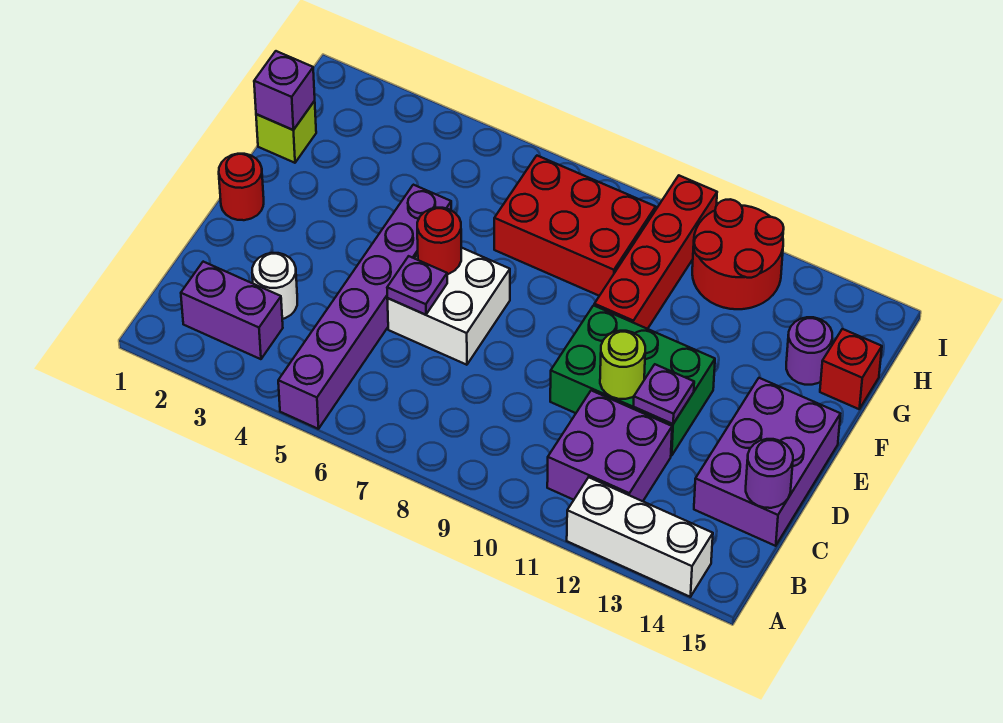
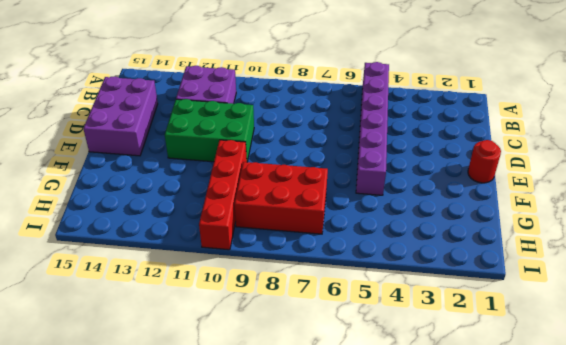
none -> white brick A12:A14 level 1
none -> purple brick B2:B3 level 1
none -> white round brick C3 level 1

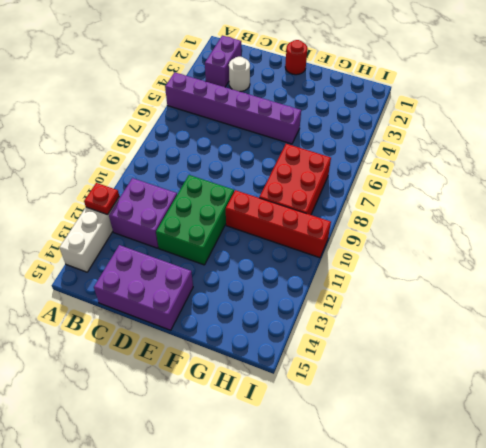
red plate A12 level 2 -> none
none -> white brick D6:E7 level 1
none -> lime brick G1 level 1
none -> purple round brick G14 level 1

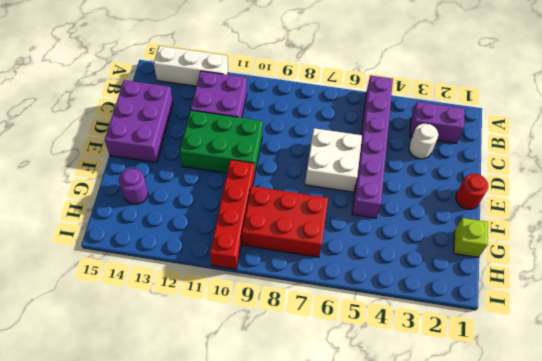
none -> red brick G15 level 1
none -> red round brick H11:I12 level 1
none -> purple round brick C15 level 2

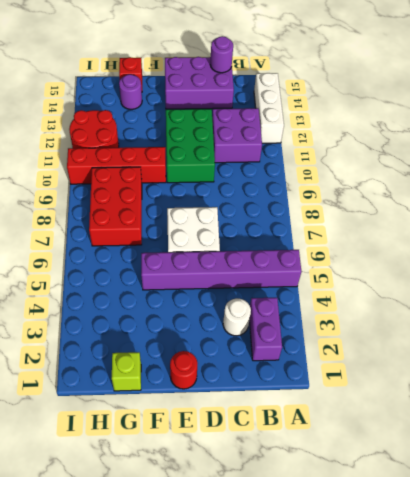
none -> purple plate D6 level 2
none -> lime round brick D11 level 2
none -> purple plate D12 level 2

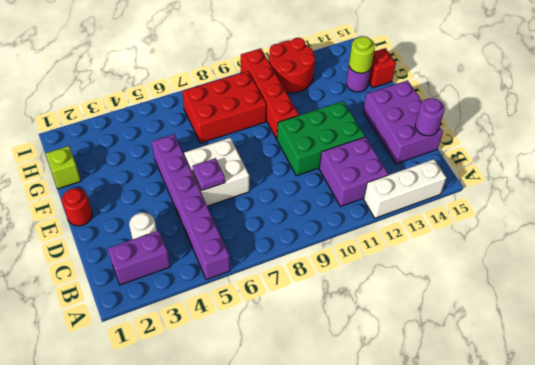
lime round brick G14 level 2 -> lime round brick D11 level 2
none -> purple plate D12 level 2
none -> red round brick E6 level 2
none -> purple brick G1 level 2

